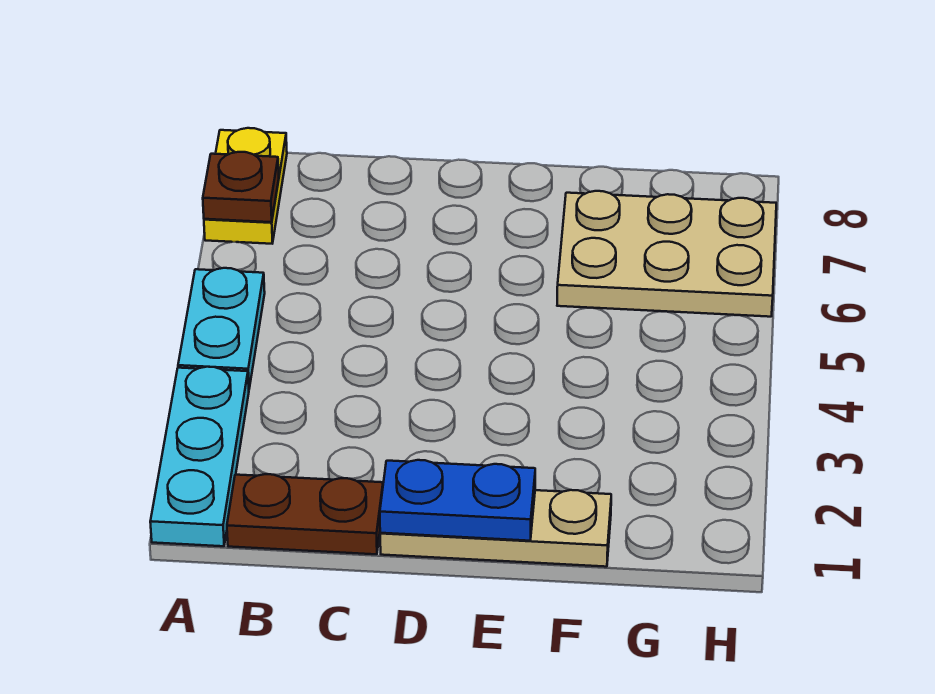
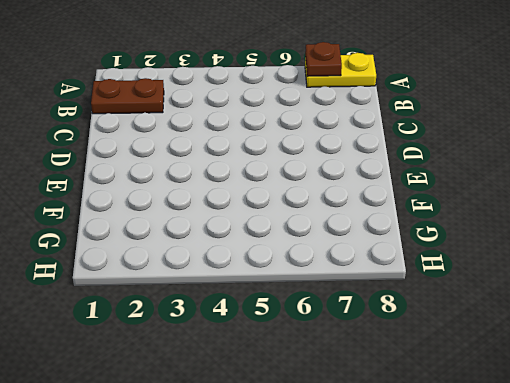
brown plate B1:B2 level 1 -> brown plate B1:C1 level 1
none -> cyan plate A1:A3 level 1
none -> cyan plate A4:A5 level 1

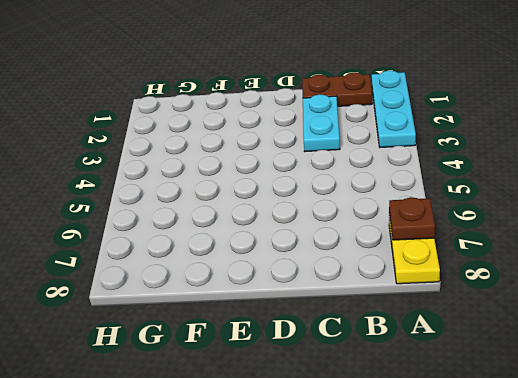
cyan plate C2:C3 level 1 -> cyan plate A4:A5 level 1
none -> tan plate D1:F1 level 1
none -> tan plate F6:H7 level 1

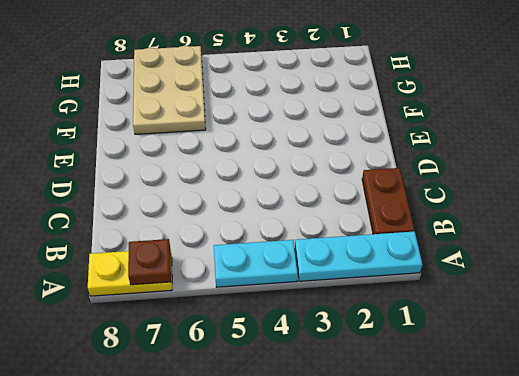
none -> tan plate D1:F1 level 1
none -> blue plate D1:E1 level 2

